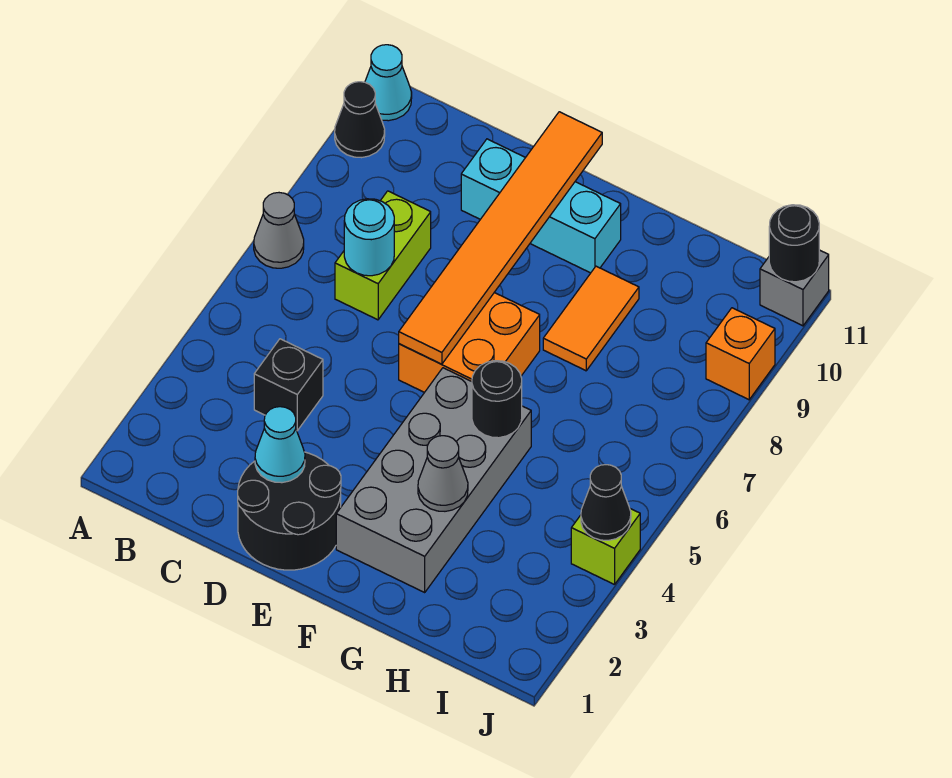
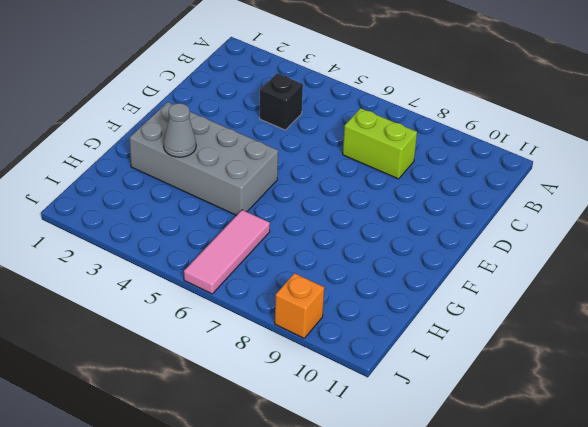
pink tile H6:J6 level 1 -> none
none -> grey cone A7 level 1
none -> black cone A10 level 1
none -> cyan cone A11 level 1

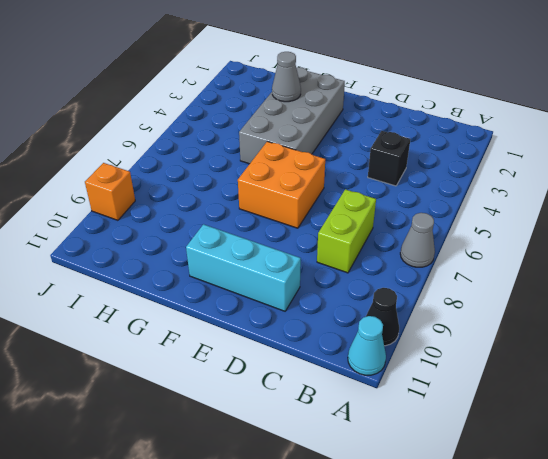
none -> black round brick D1:E2 level 1
none -> orange tile G8:G9 level 1
none -> lime brick J4 level 1

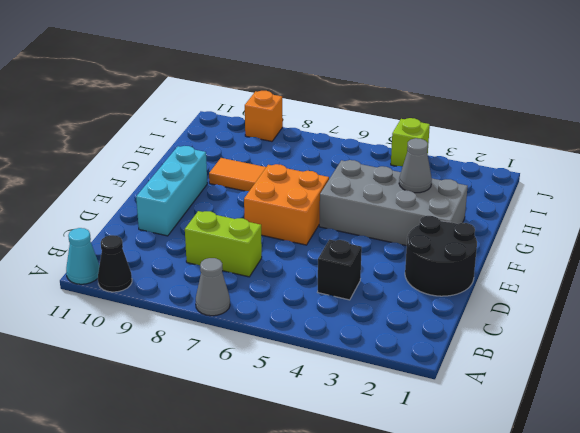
none -> grey brick J11 level 1
none -> cyan round brick C7 level 2
none -> cyan cone D2 level 2

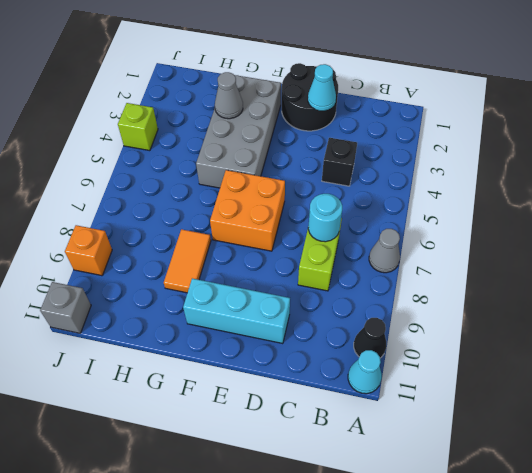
none -> orange tile E6:E11 level 2
none -> black round brick G5 level 2
none -> black cone J4 level 2

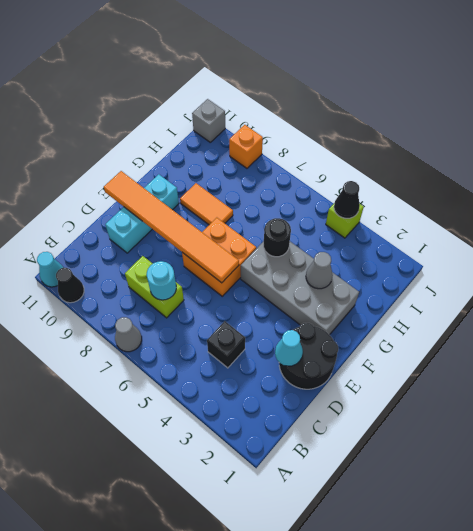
none -> black round brick J11 level 2

